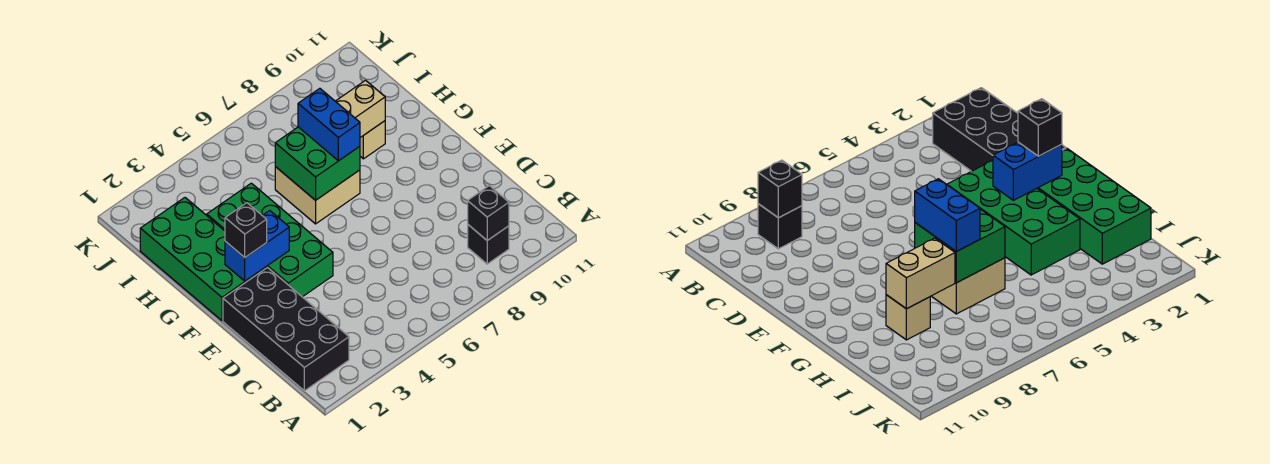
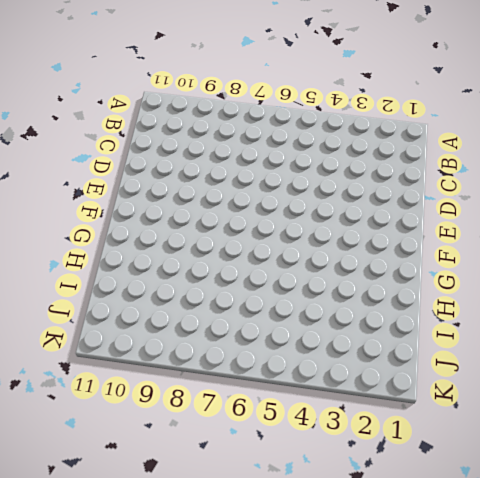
none -> black brick B1:E2 level 1
none -> black brick B9 level 1
none -> green brick E3:H4 level 1

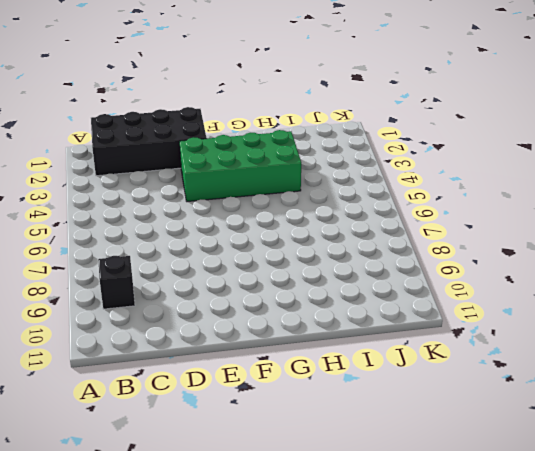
none -> green brick F1:I2 level 1
none -> tan brick G6:H7 level 1
none -> tan brick H9 level 1

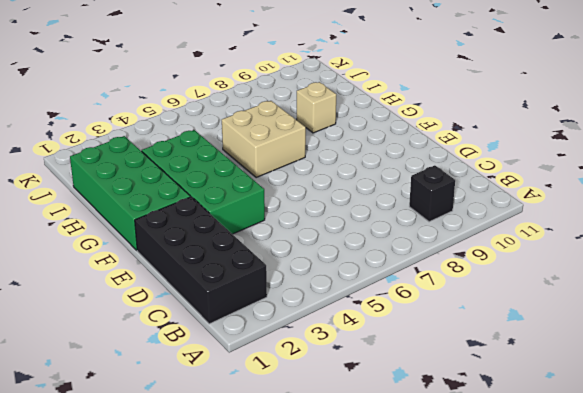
none -> black brick B9 level 2
none -> blue brick F2:F3 level 2
none -> green brick G6:H7 level 2

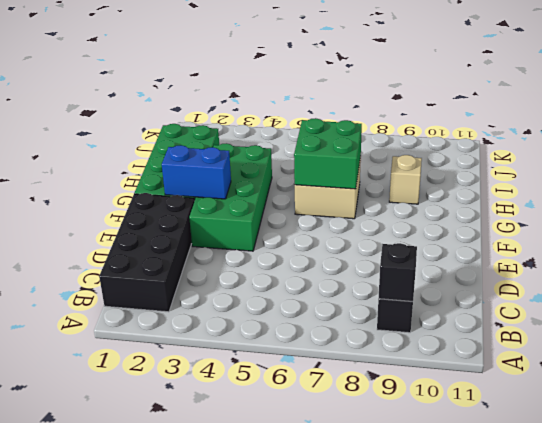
none -> tan brick H8:H9 level 2
none -> black brick F2 level 3
none -> blue brick G7:H7 level 3

